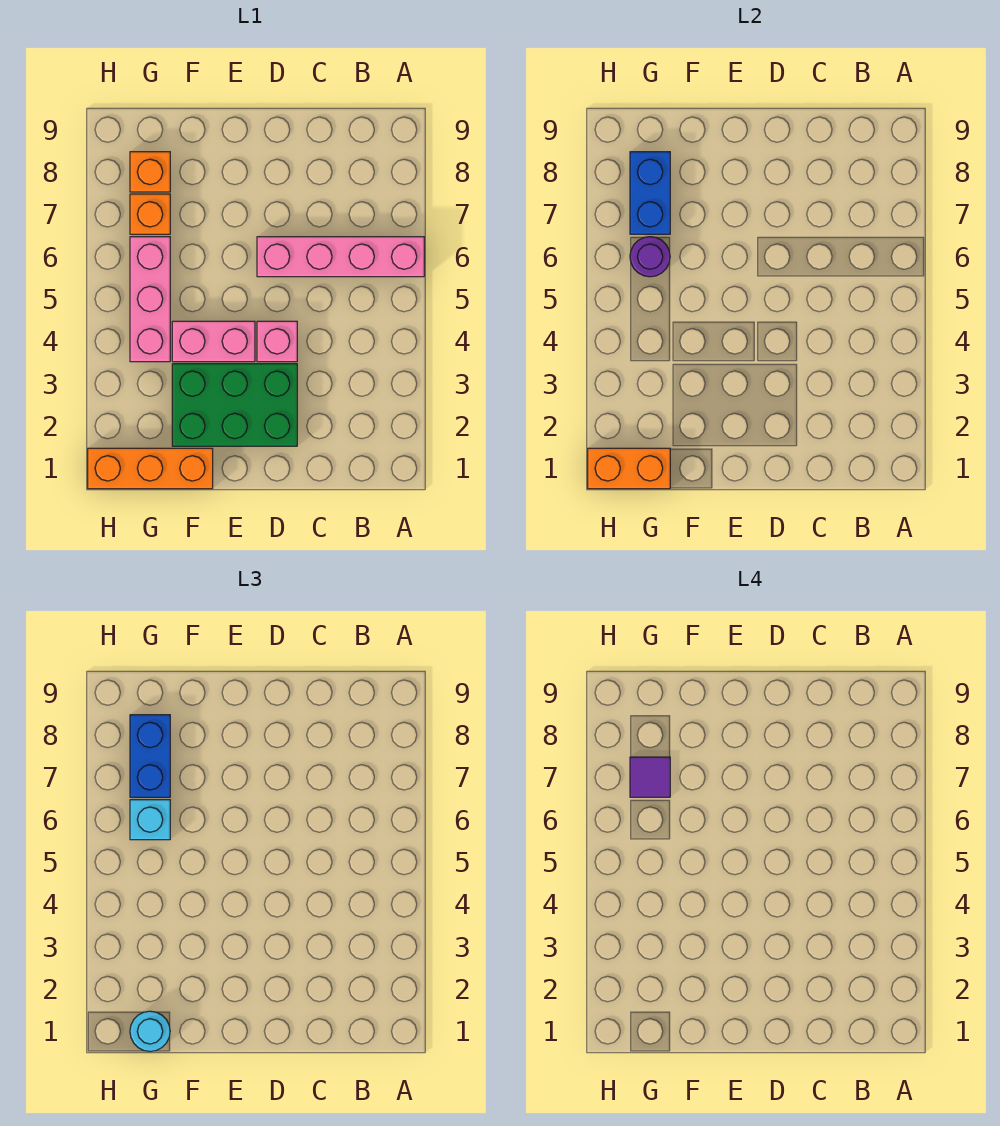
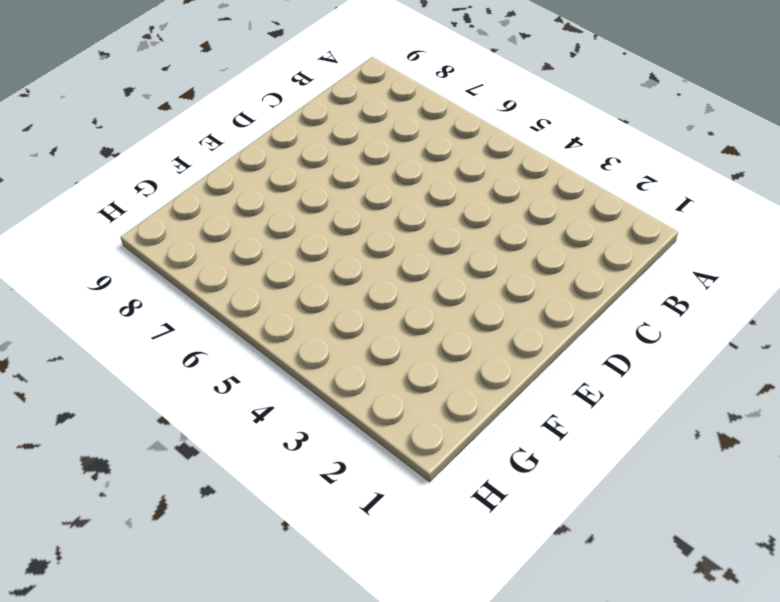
none -> pink brick A6:D6 level 1
none -> green brick D2:F3 level 1
none -> pink brick D4 level 1

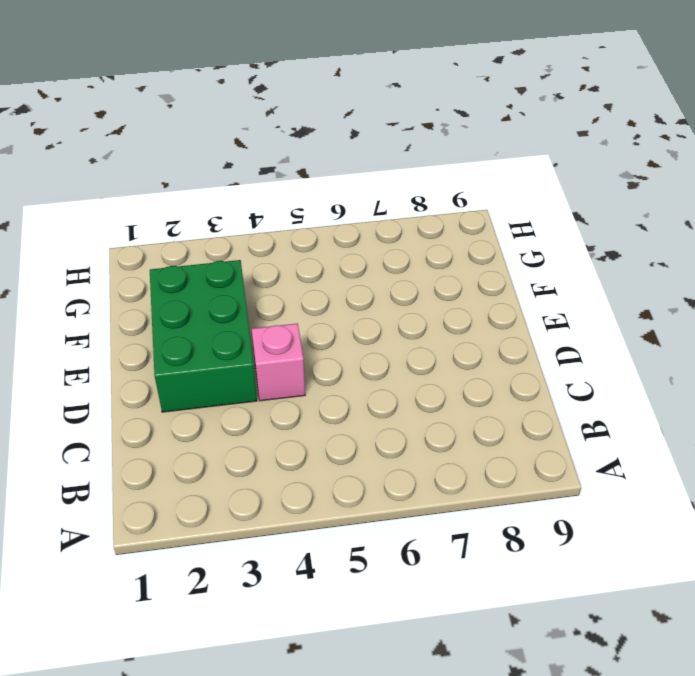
none -> pink brick A6:D6 level 1
none -> pink brick E4:F4 level 1
none -> orange brick F1:H1 level 1

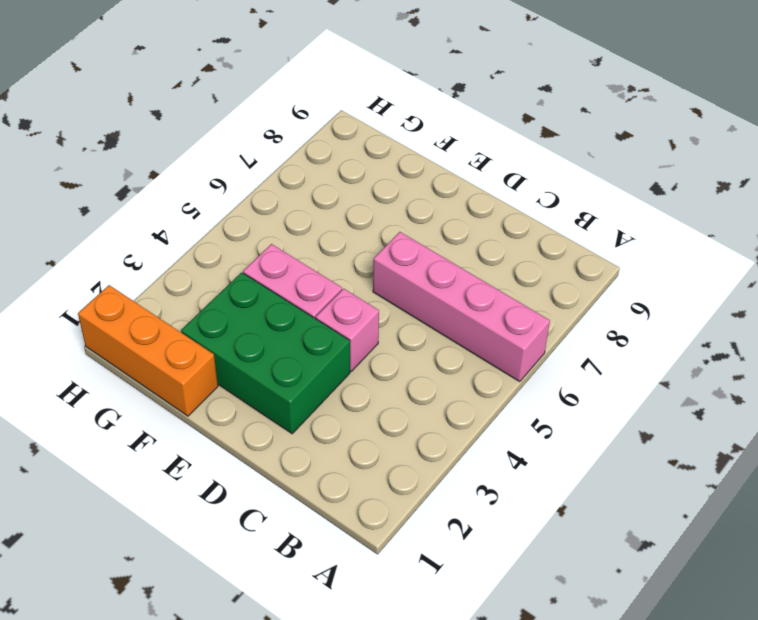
none -> pink brick G4:G6 level 1
none -> orange brick G7 level 1
none -> orange brick G8 level 1

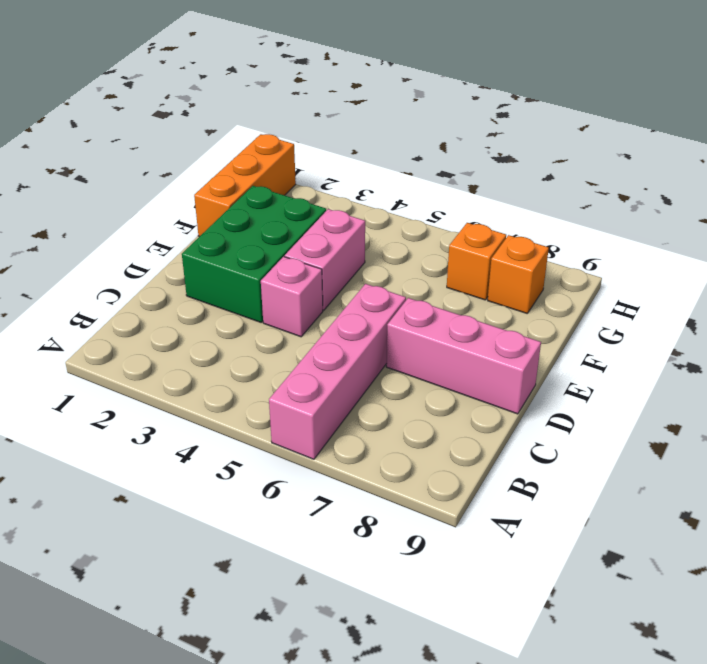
pink brick D7:D9 level 1 -> pink brick G4:G6 level 1
none -> orange brick G1:H1 level 2
none -> purple round brick G6 level 2
none -> blue brick G7:G8 level 2

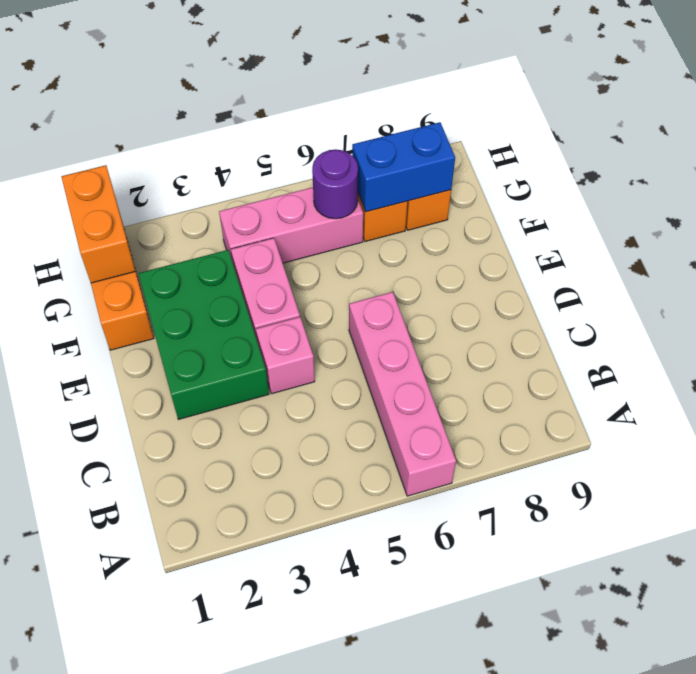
none -> cyan round brick G1 level 3
none -> cyan brick G6 level 3
none -> blue brick G7:G8 level 3

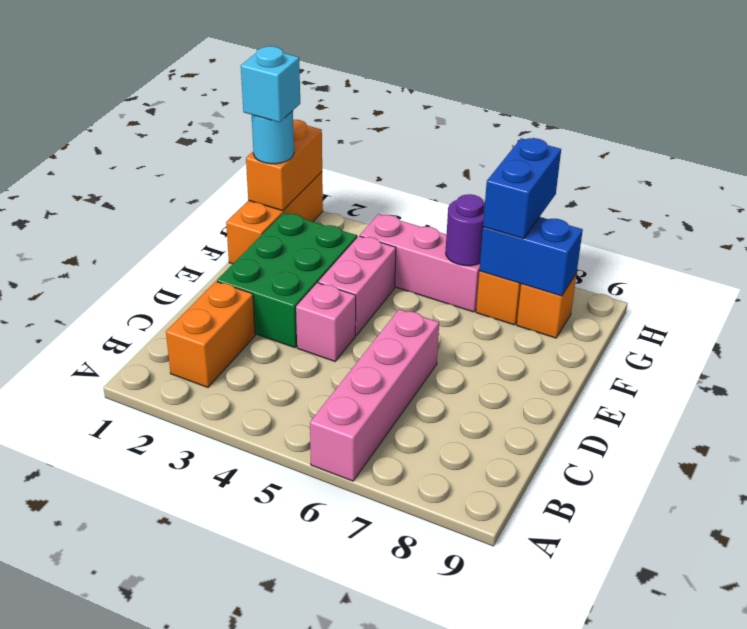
orange brick B2:C2 level 1 -> none
cyan brick G1 level 4 -> cyan brick G6 level 3
blue brick G7:H7 level 3 -> blue brick G7:G8 level 3
none -> purple tile G7 level 4

